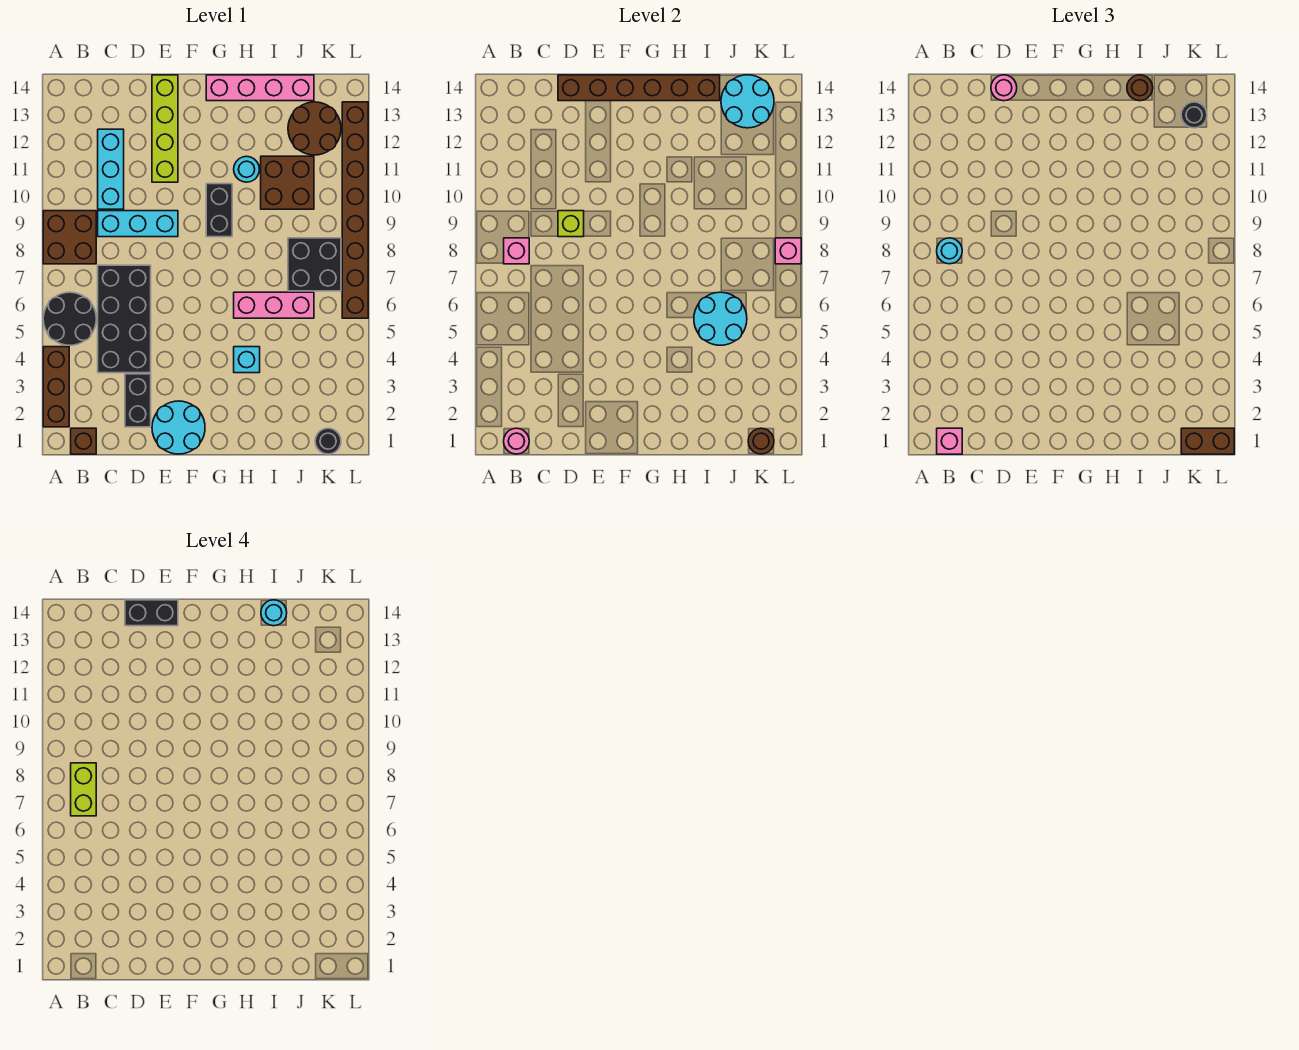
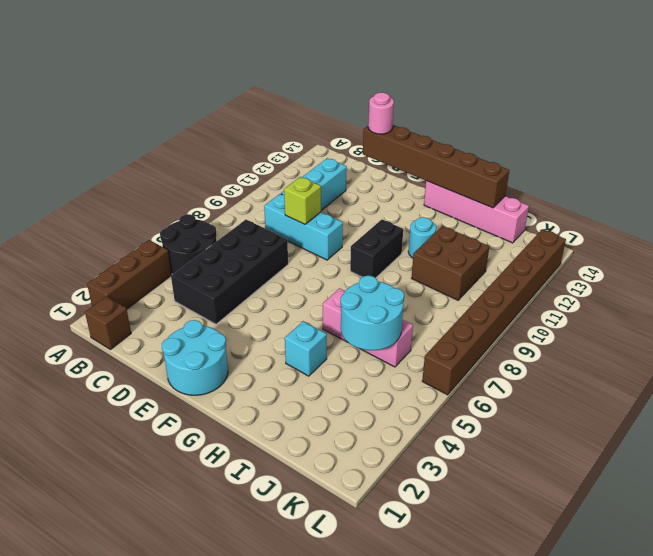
none -> brown brick A8:B9 level 1
none -> black brick D2:D3 level 1
none -> lime brick E11:E14 level 1
none -> black brick J7:K8 level 1

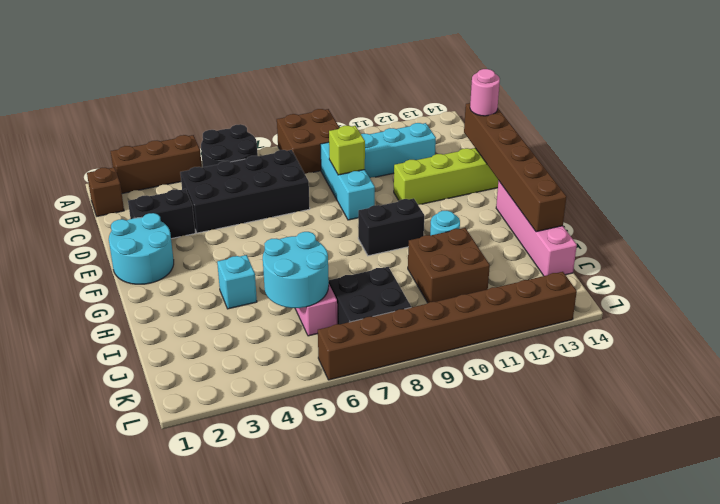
none -> brown round brick J12:K13 level 1
none -> black round brick K1 level 1
none -> pink round brick B1 level 2
none -> pink brick B8 level 2

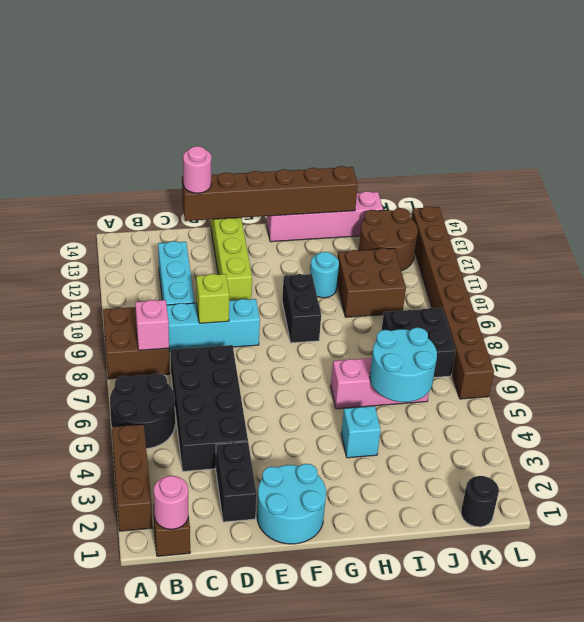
none -> cyan round brick J13:K14 level 2
none -> brown round brick K1 level 2
none -> pink brick L8 level 2
none -> pink brick B1 level 3

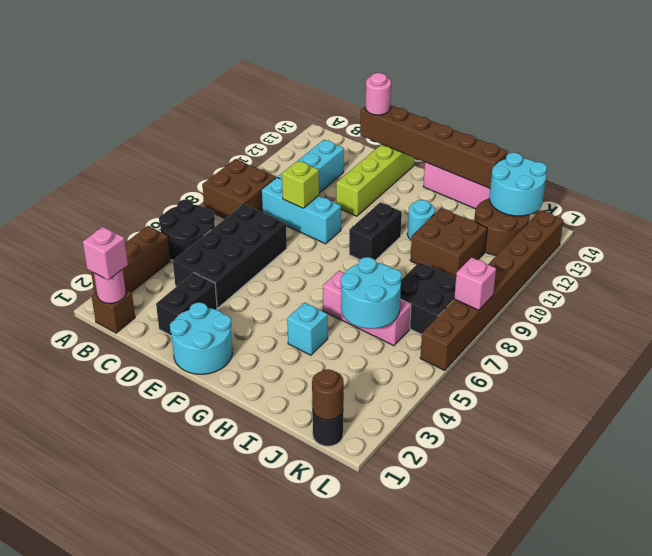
none -> pink brick B8 level 2
none -> cyan round brick B8 level 3
none -> brown round brick I14 level 3
none -> brown brick K1:L1 level 3

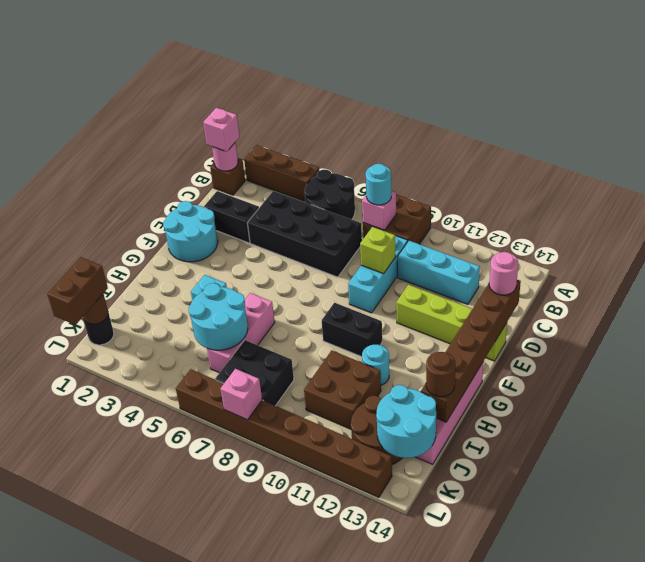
none -> black round brick K13 level 3
none -> lime brick B7:B8 level 4
none -> black brick D14:E14 level 4
none -> cyan round brick I14 level 4

